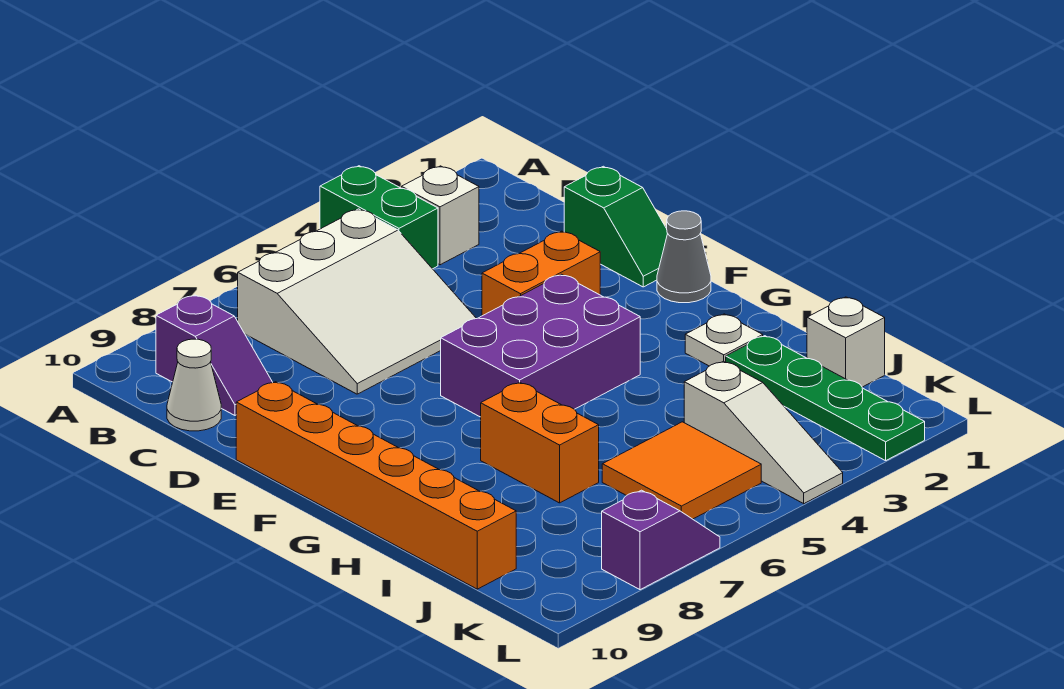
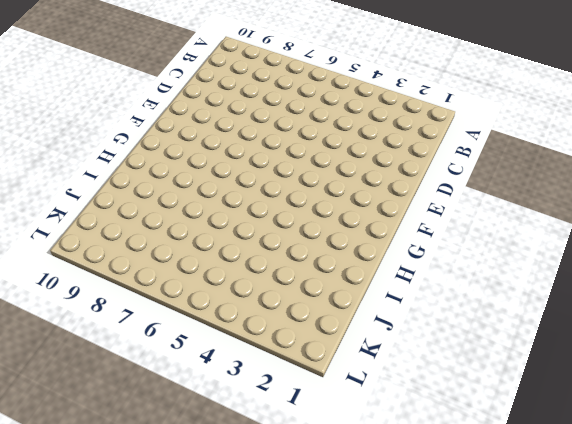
none -> green brick A4:B4 level 1
none -> white brick B3 level 1
none -> white slope B5:D7 level 1 top B

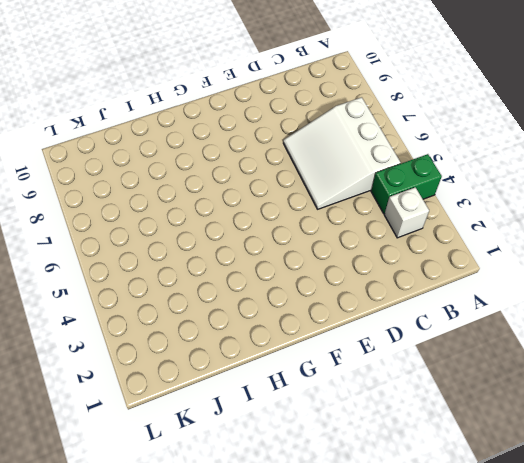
none -> purple slope B9:C9 level 1 top B
none -> white cone C10 level 1
none -> green slope D1:E1 level 1 top D

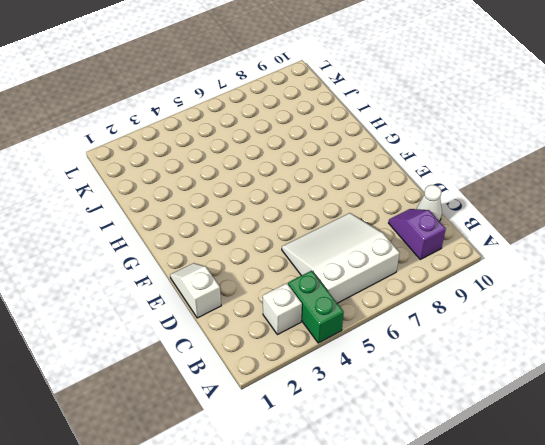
white slope D1:E1 level 1 top D -> green slope D1:E1 level 1 top D
none -> orange brick E3:E4 level 1
none -> orange brick E10:J10 level 1
none -> grey cone F1 level 1

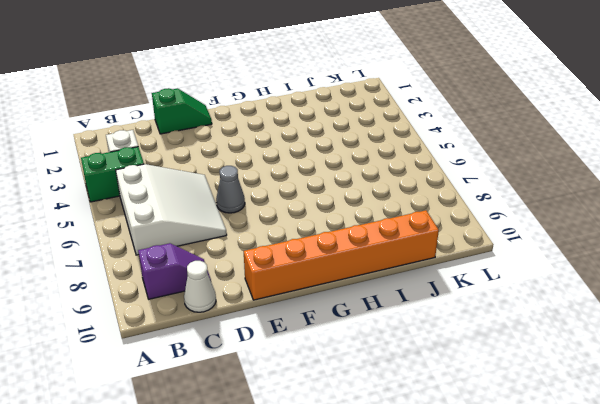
grey cone E6 level 1 -> grey cone F1 level 1
none -> orange brick E3:E4 level 1
none -> purple brick F4:G6 level 1
none -> white plate H2 level 1

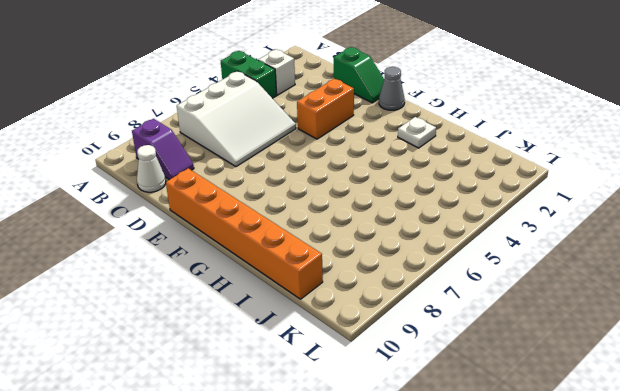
none -> purple brick F4:G6 level 1
none -> orange brick H7:I7 level 1
none -> green plate I2:L2 level 1

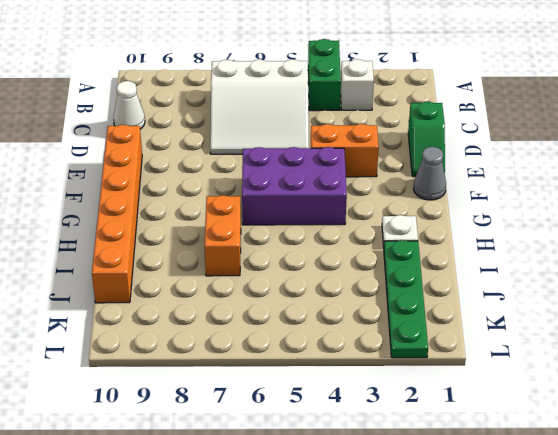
none -> purple slope B9:C9 level 1 top B
none -> white brick J1 level 1
none -> white slope J4:L4 level 1 top J

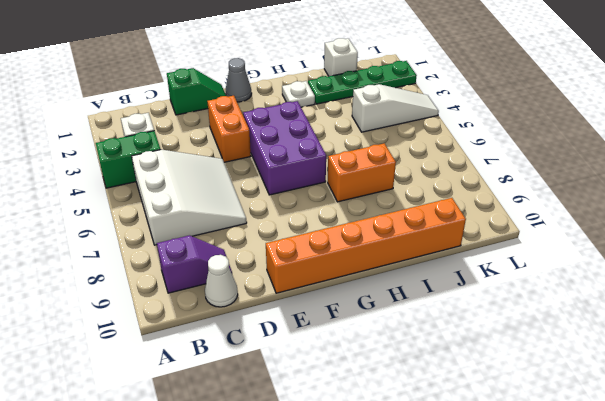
none -> orange tile J5:K6 level 1
none -> purple slope L7:L8 level 1 top 8

